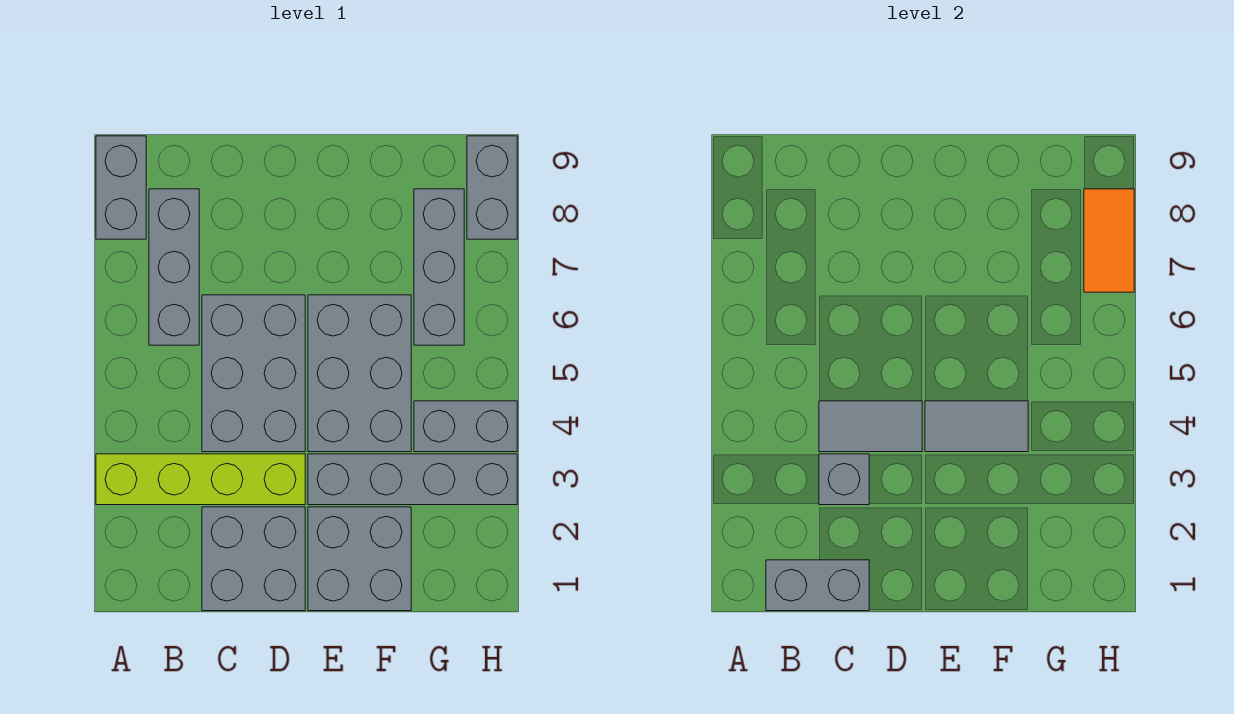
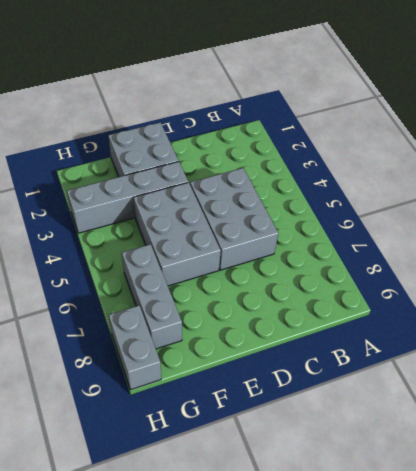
none -> lime brick A3:D3 level 1
none -> grey brick A8:A9 level 1
none -> grey brick B6:B8 level 1

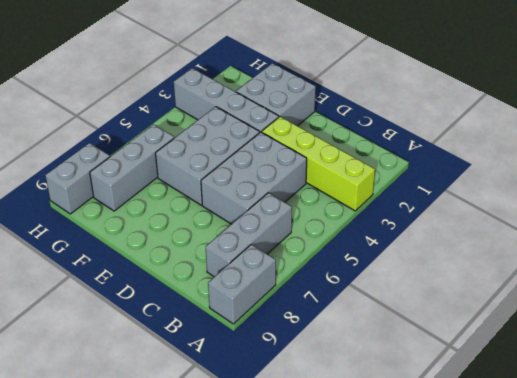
none -> grey brick C1:D2 level 1
none -> grey brick G4:H4 level 1
none -> grey brick B1:C1 level 2

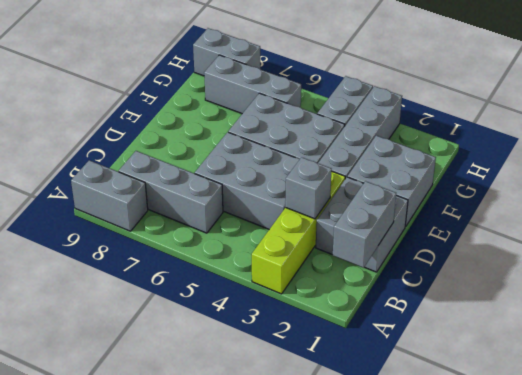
none -> grey tile C4:D4 level 2
none -> grey tile E4:F4 level 2
none -> orange tile H7:H8 level 2

